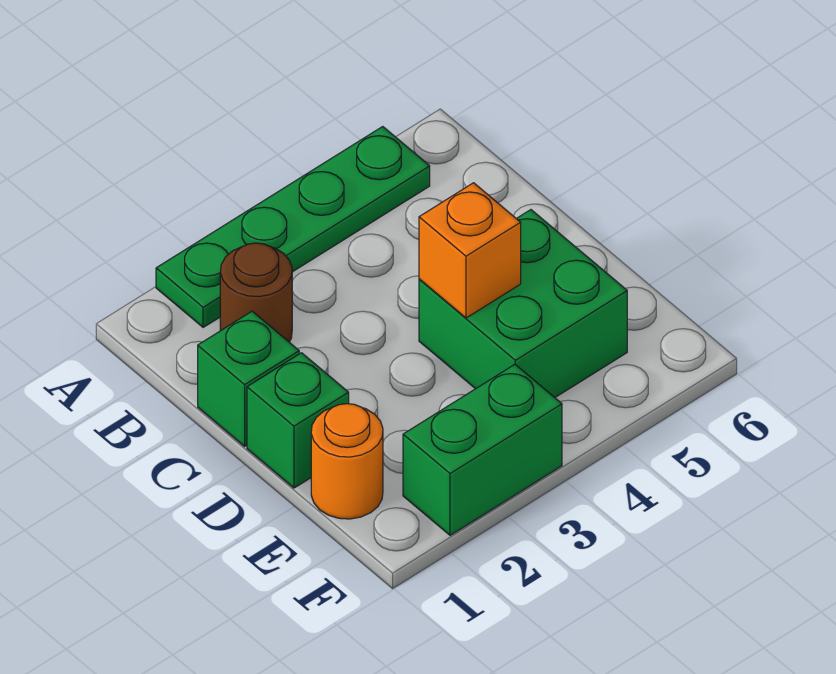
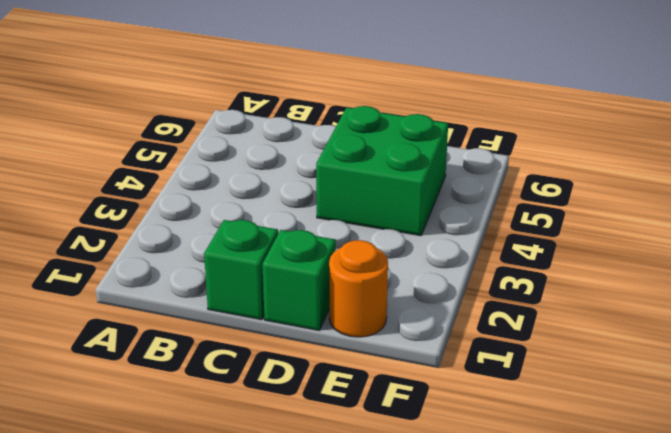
none -> green plate A2:A5 level 1
none -> brown round brick B2 level 1

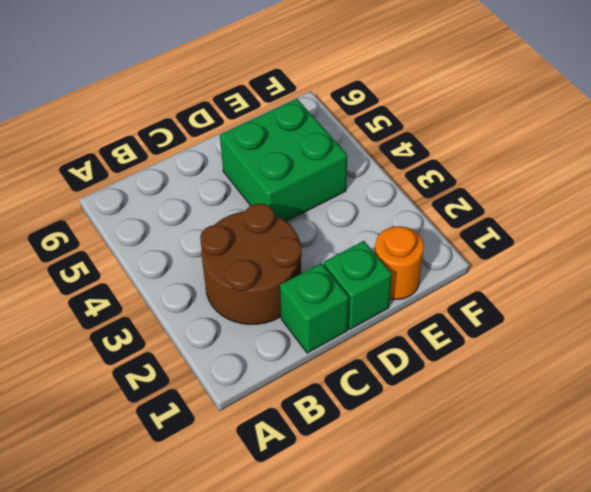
brown round brick B2:C3 level 1 -> brown round brick B2 level 1
none -> green plate A2:A5 level 1
none -> green brick F2:F3 level 1

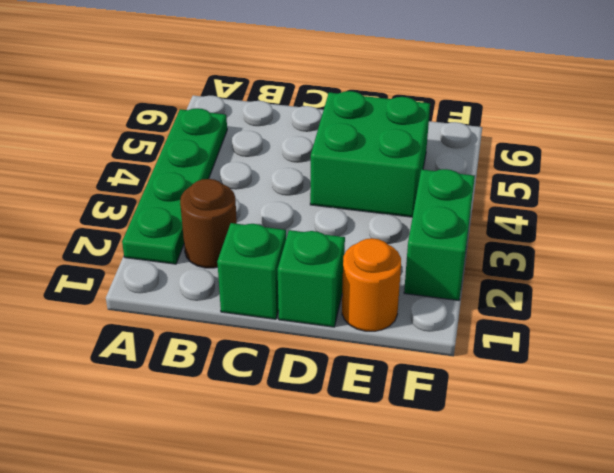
none -> orange brick D4 level 2

